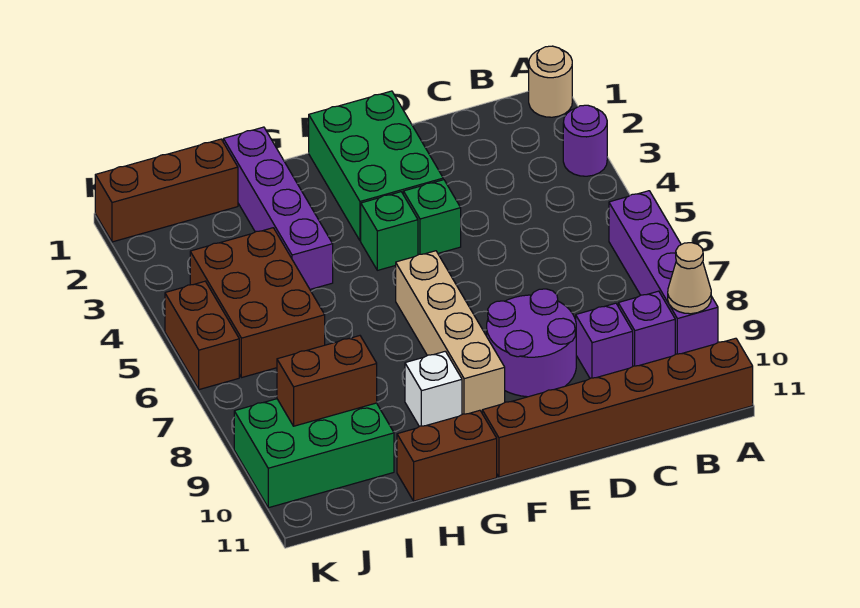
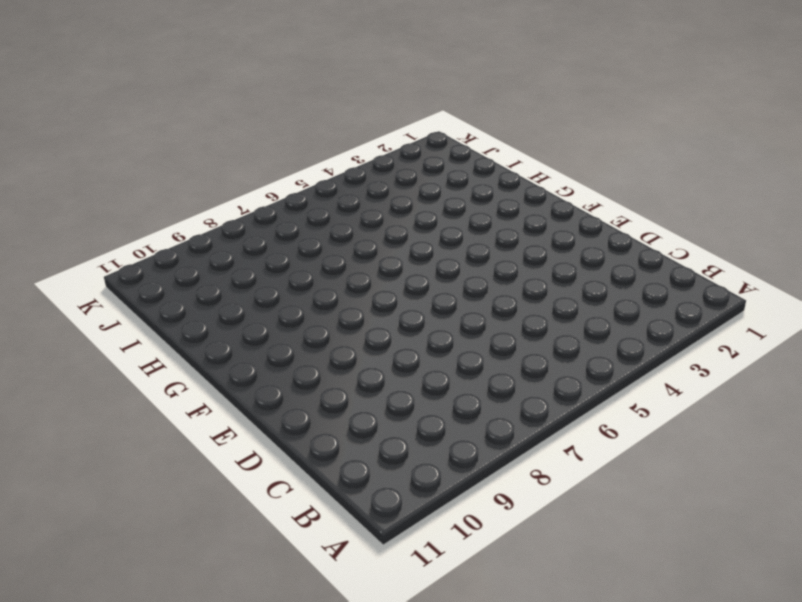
none -> tan round brick A1 level 1
none -> purple round brick A3 level 1
none -> purple brick A6:A9 level 1

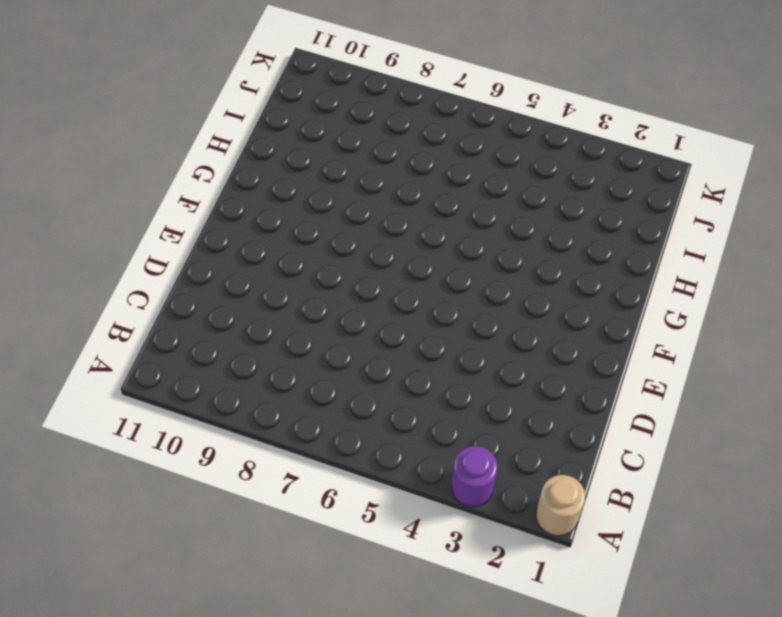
none -> purple brick A6:A9 level 1
none -> brown brick A11:F11 level 1
none -> purple brick B9 level 1

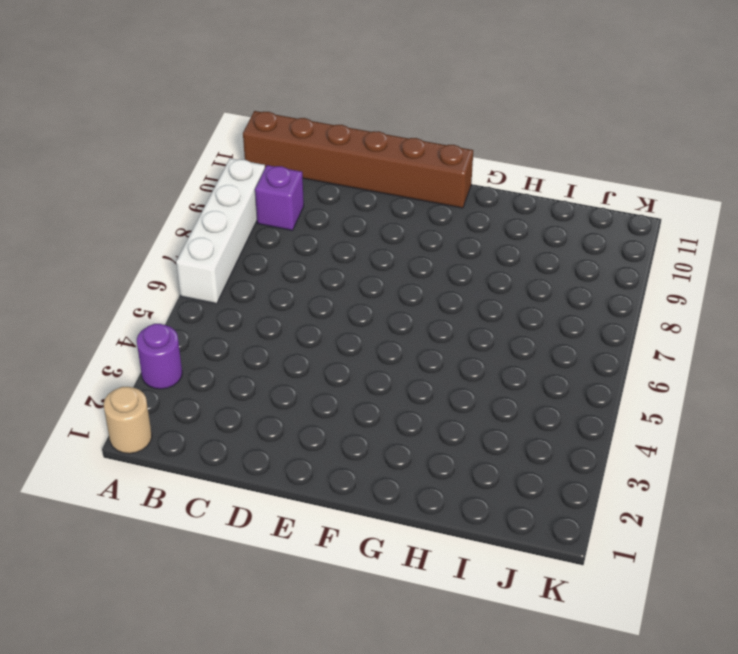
white brick A6:A9 level 1 -> purple brick A6:A9 level 1
none -> purple brick C9 level 1
none -> purple round brick D8:E9 level 1
none -> green brick E1:F3 level 1

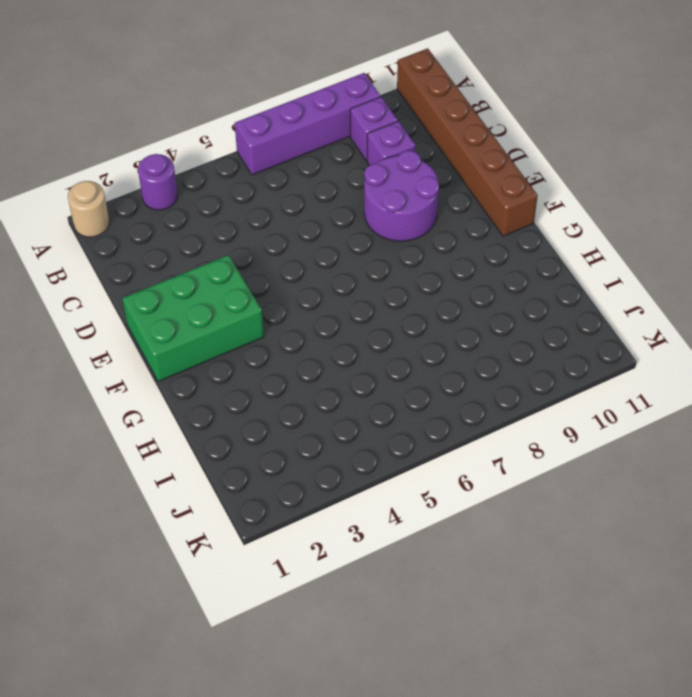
none -> green brick E4 level 1
none -> green brick F4 level 1
none -> tan brick F6:F9 level 1

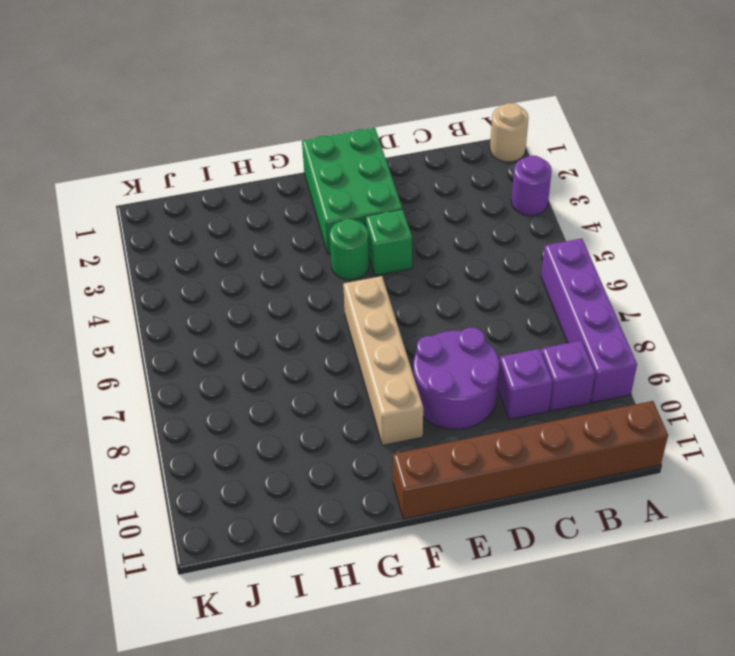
green round brick F4 level 1 -> green brick F4 level 1
none -> white brick G9 level 1
none -> brown brick G11:H11 level 1
none -> purple brick H1:H4 level 1

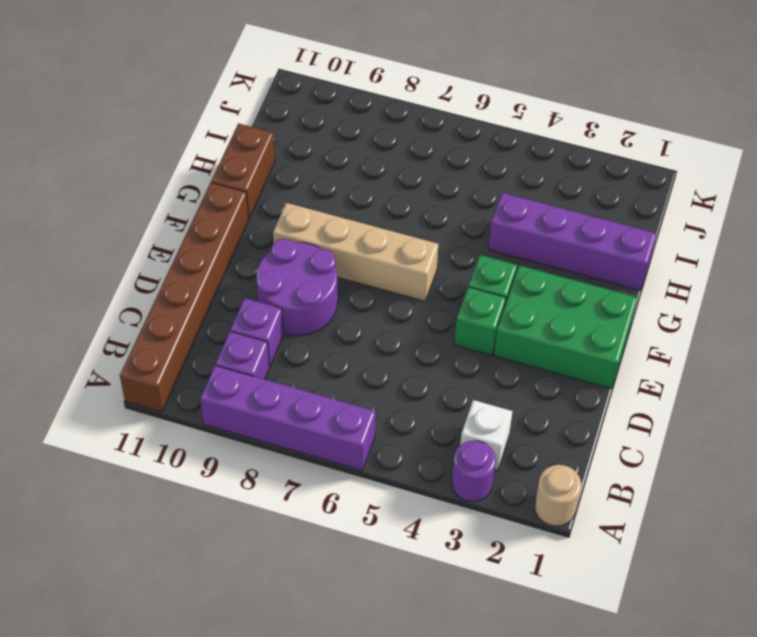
white brick B3 level 1 -> white brick G9 level 1
none -> brown brick I1:K1 level 1
none -> brown brick I4:J6 level 1
none -> green brick I9:K10 level 1

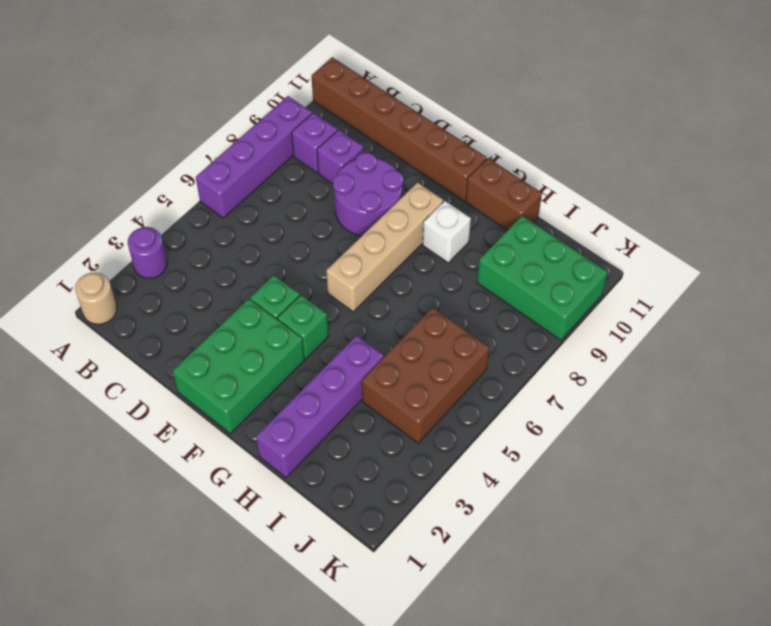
none -> brown brick I1:K1 level 1
none -> brown brick K5:K6 level 1
none -> tan cone A9 level 2

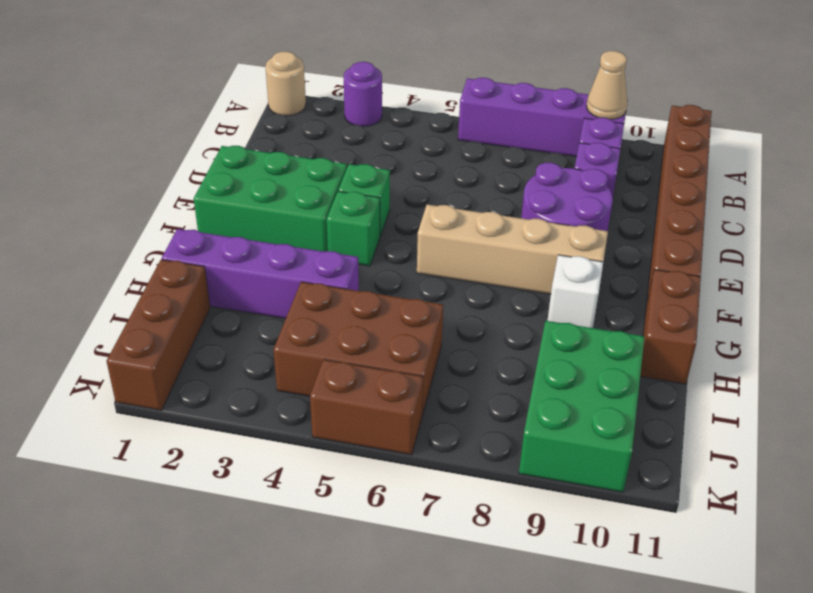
none -> brown brick I9:J9 level 2

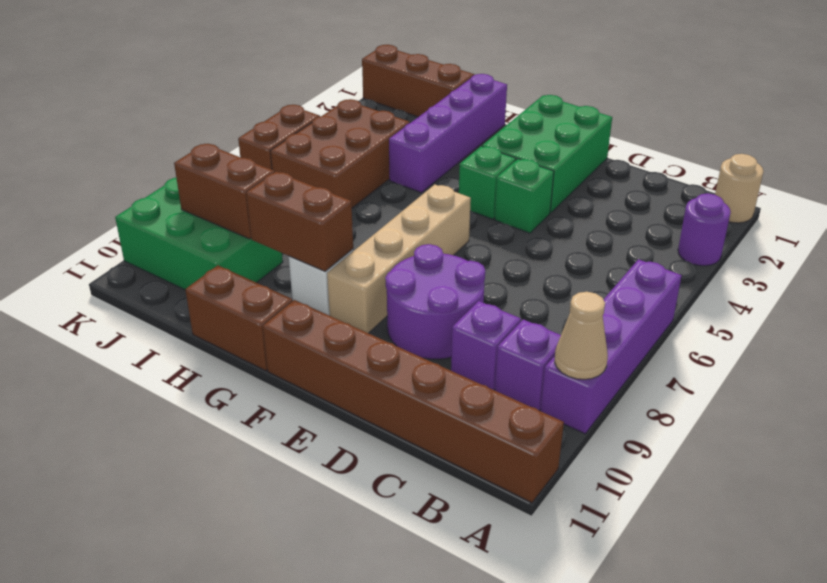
brown brick G9:H9 level 2 -> none

